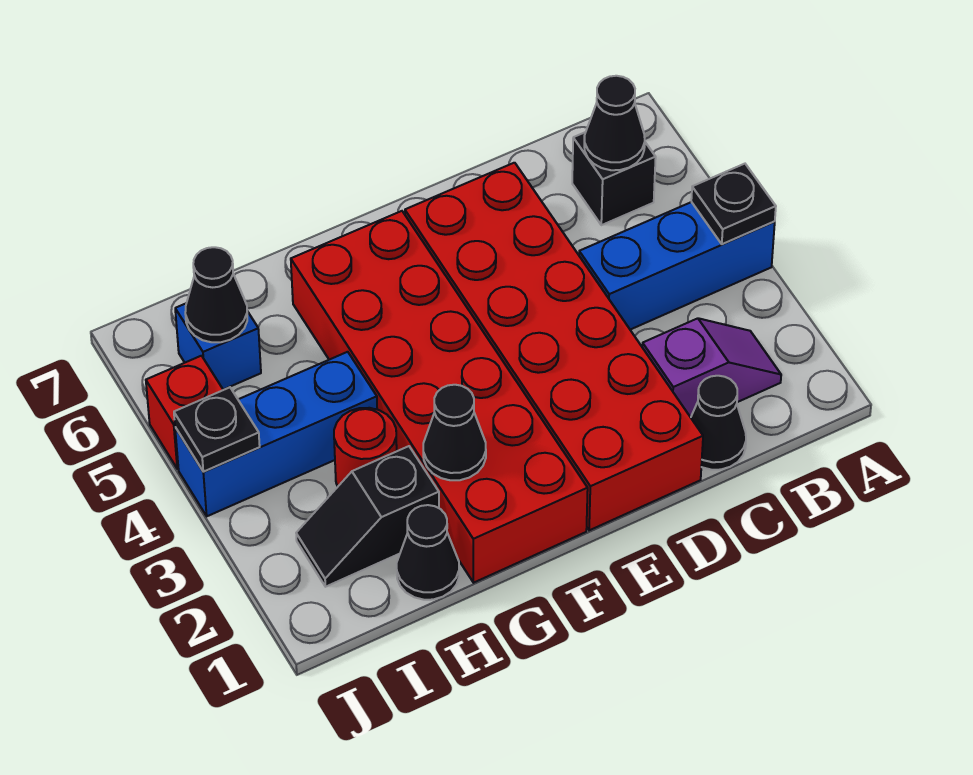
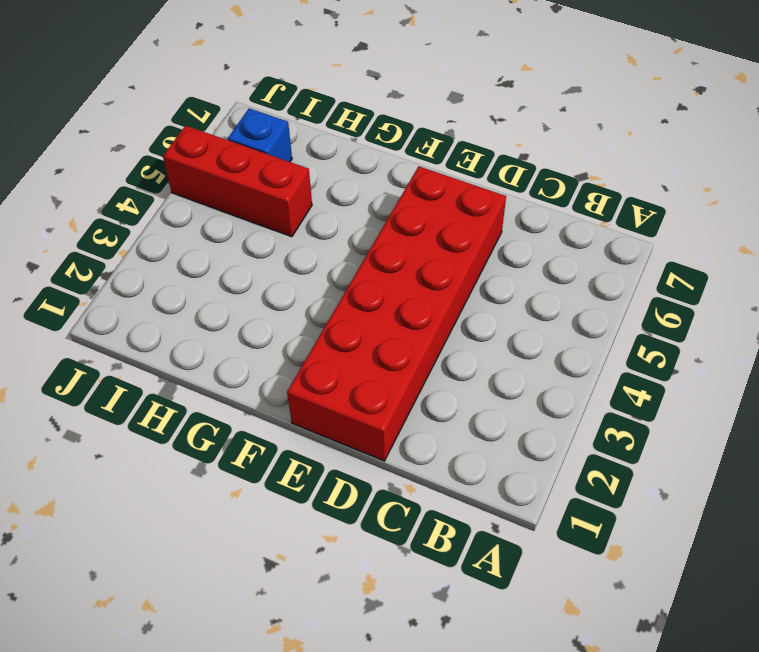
red brick H5:J5 level 1 -> red brick J5 level 1
none -> blue brick A4:C4 level 1
none -> purple slope B2:C2 level 1 top C
none -> black brick B6 level 1

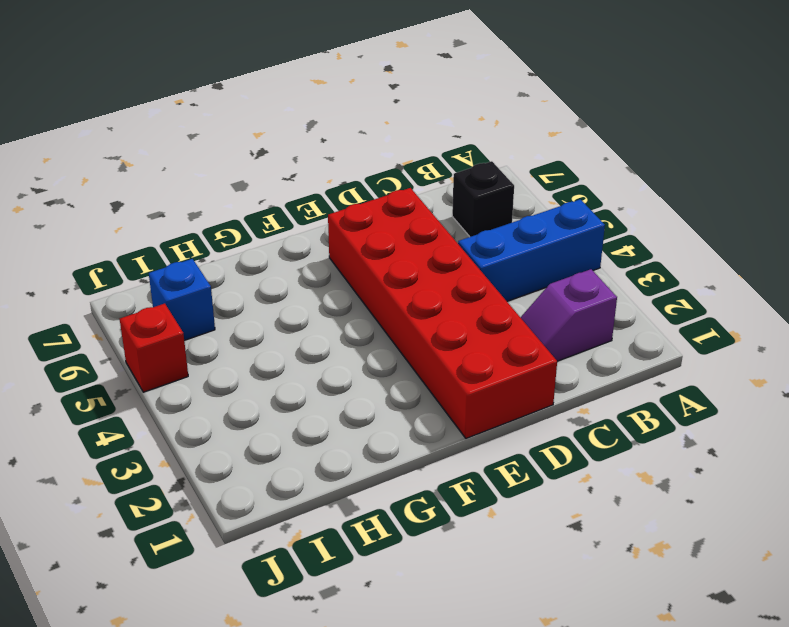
purple slope B2:C2 level 1 top B -> purple slope B2:C2 level 1 top C
none -> black cone C1 level 1
none -> red brick F1:G6 level 1
none -> black cone H1 level 1

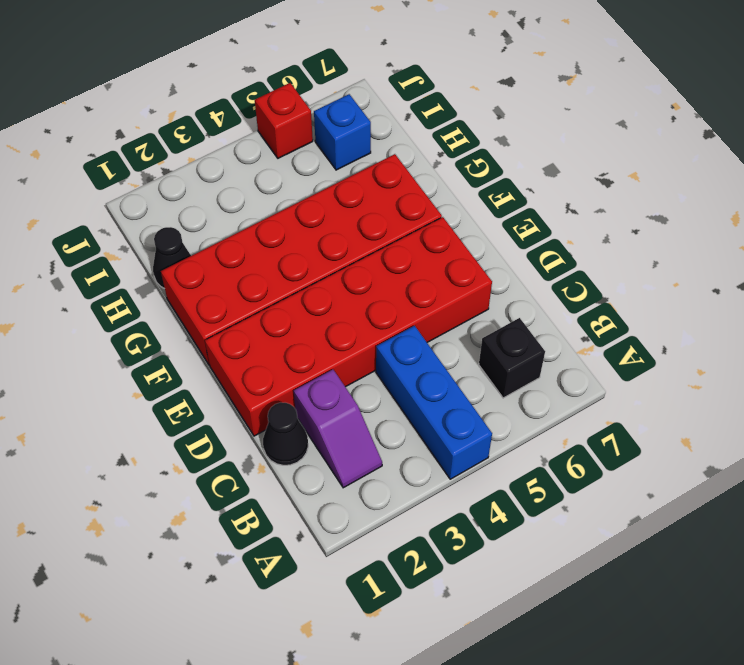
none -> black slope H2:I2 level 1 top H
none -> red round brick H3 level 1
none -> blue brick H4:J4 level 1

